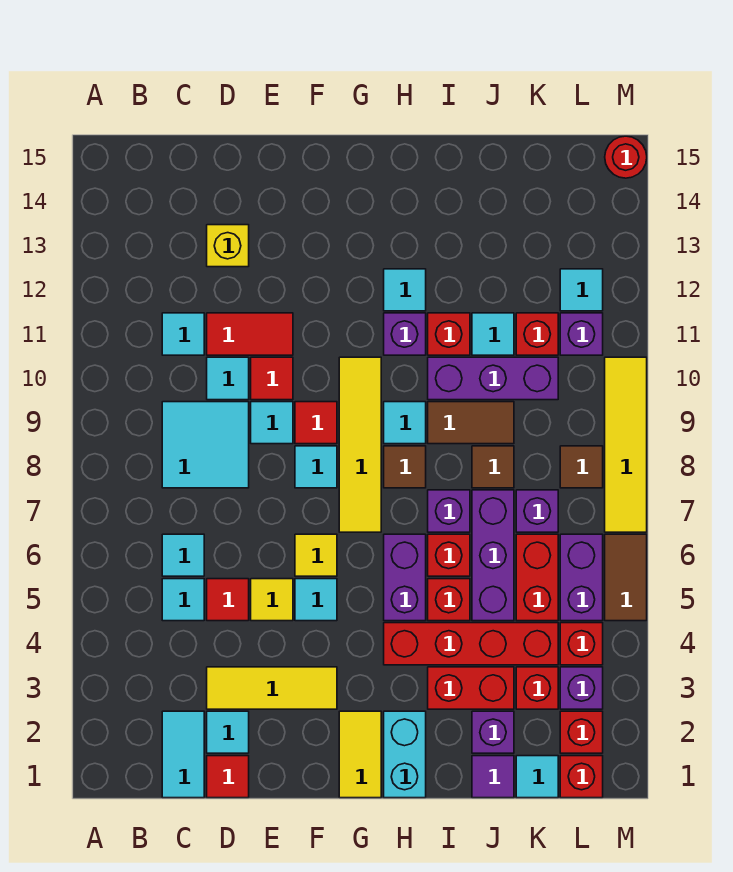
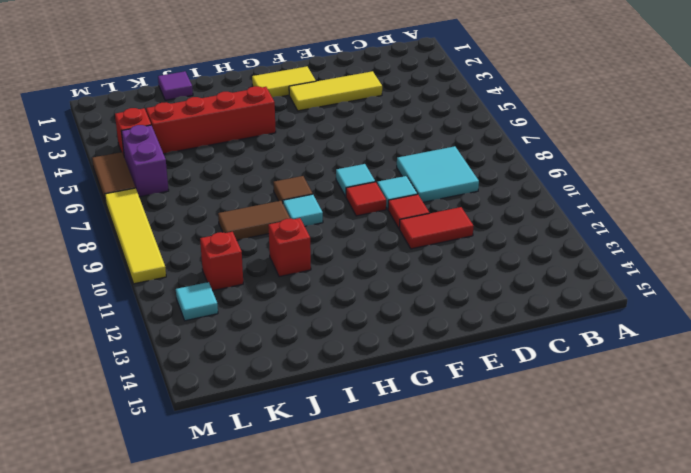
yellow tile F2:G2 level 1 -> yellow tile G1:G2 level 1
none -> cyan tile C1:C2 level 1
none -> cyan tile C5 level 1
none -> cyan tile C6 level 1
none -> cyan tile C11 level 1

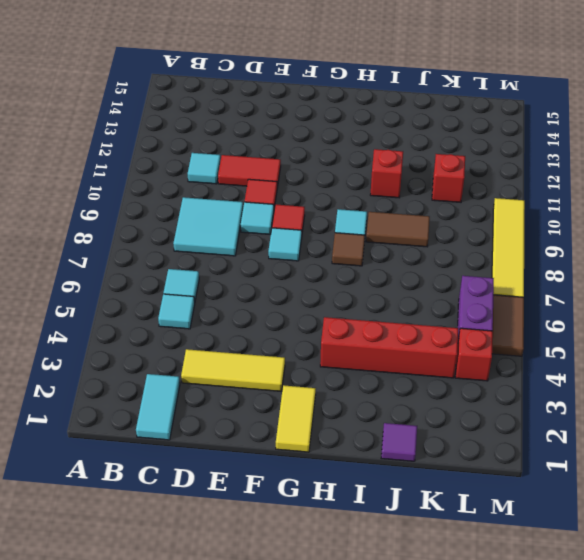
none -> red tile D1 level 1
none -> cyan tile D2 level 1
none -> red tile D5 level 1
none -> cyan tile D10 level 1

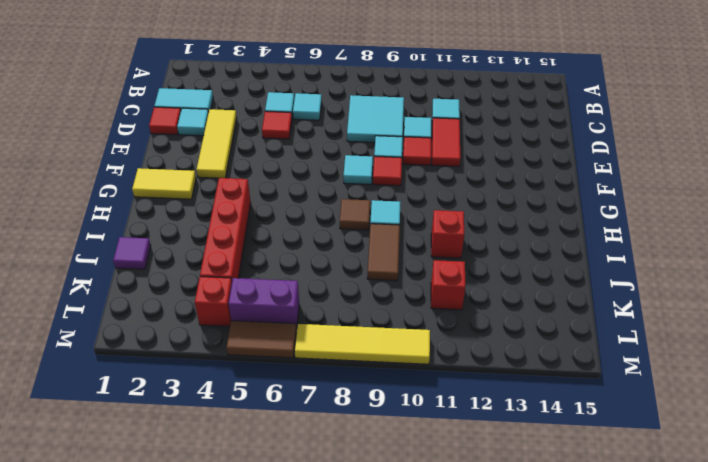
none -> yellow brick D13 level 1
none -> yellow tile E5 level 1
none -> cyan tile F5 level 1
none -> yellow tile F6 level 1

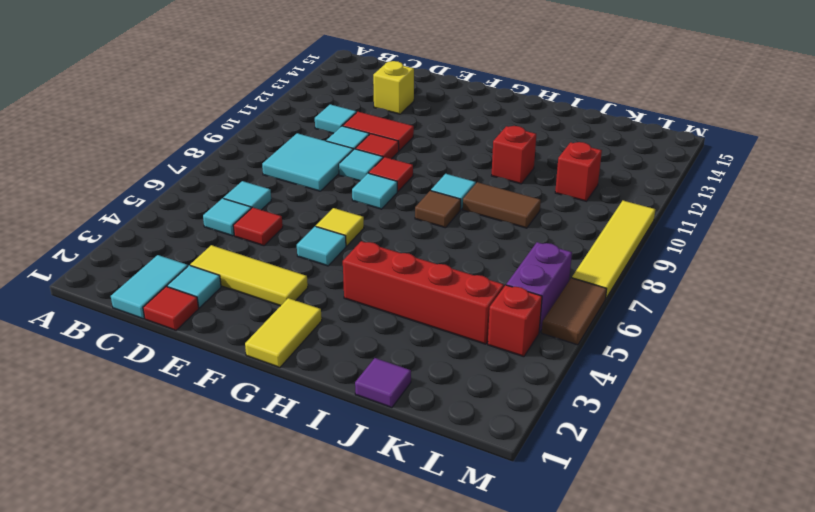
none -> yellow tile E5 level 1
none -> yellow tile G7:G10 level 1
none -> cyan brick H1:H2 level 1
none -> purple brick H5:H6 level 1

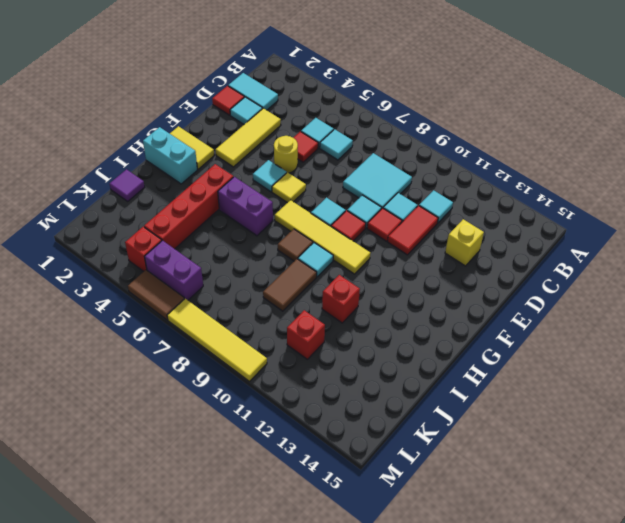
yellow round brick E5 level 1 -> yellow tile E5 level 1
none -> purple brick H11 level 1
none -> cyan tile H12 level 1
none -> red brick I3:J3 level 1
none -> red brick I5 level 1

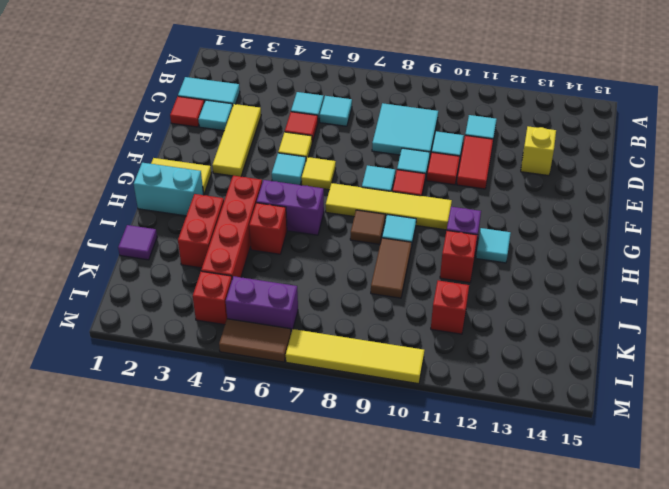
none -> red brick I6 level 1
none -> purple brick I7 level 1
none -> purple brick I10:K10 level 1
none -> purple brick J2 level 1

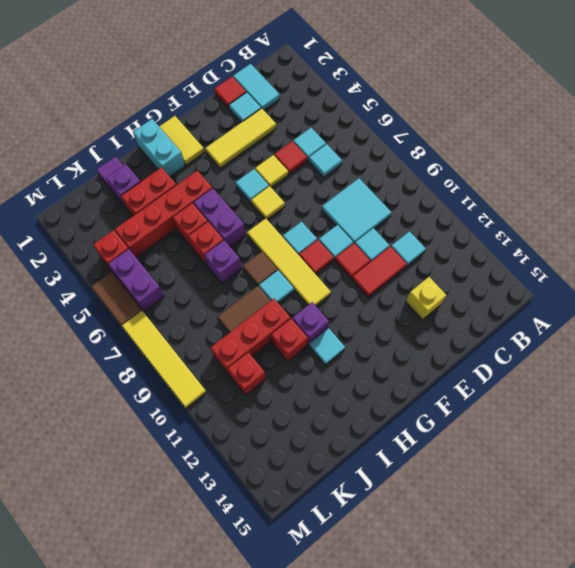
red brick I10:K10 level 1 -> purple brick I10:K10 level 1
none -> purple brick J5:J7 level 1
none -> brown tile J8 level 1
none -> cyan tile J11 level 1
none -> cyan tile K1 level 1

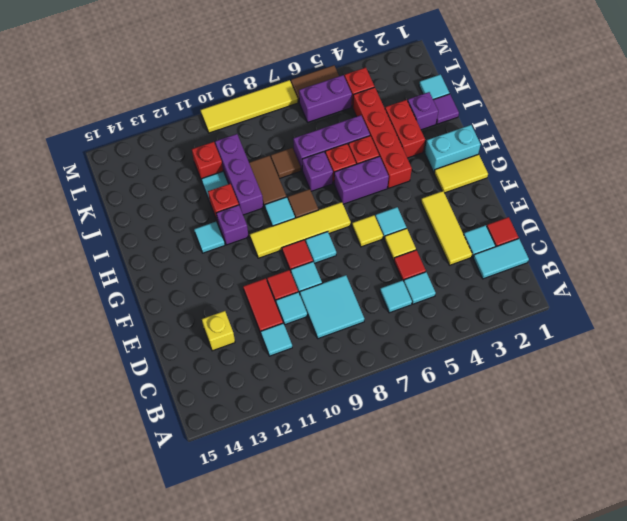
none -> red brick K3 level 1
none -> red brick K5:K6 level 1
none -> purple brick K7 level 1
none -> red brick L1 level 1

